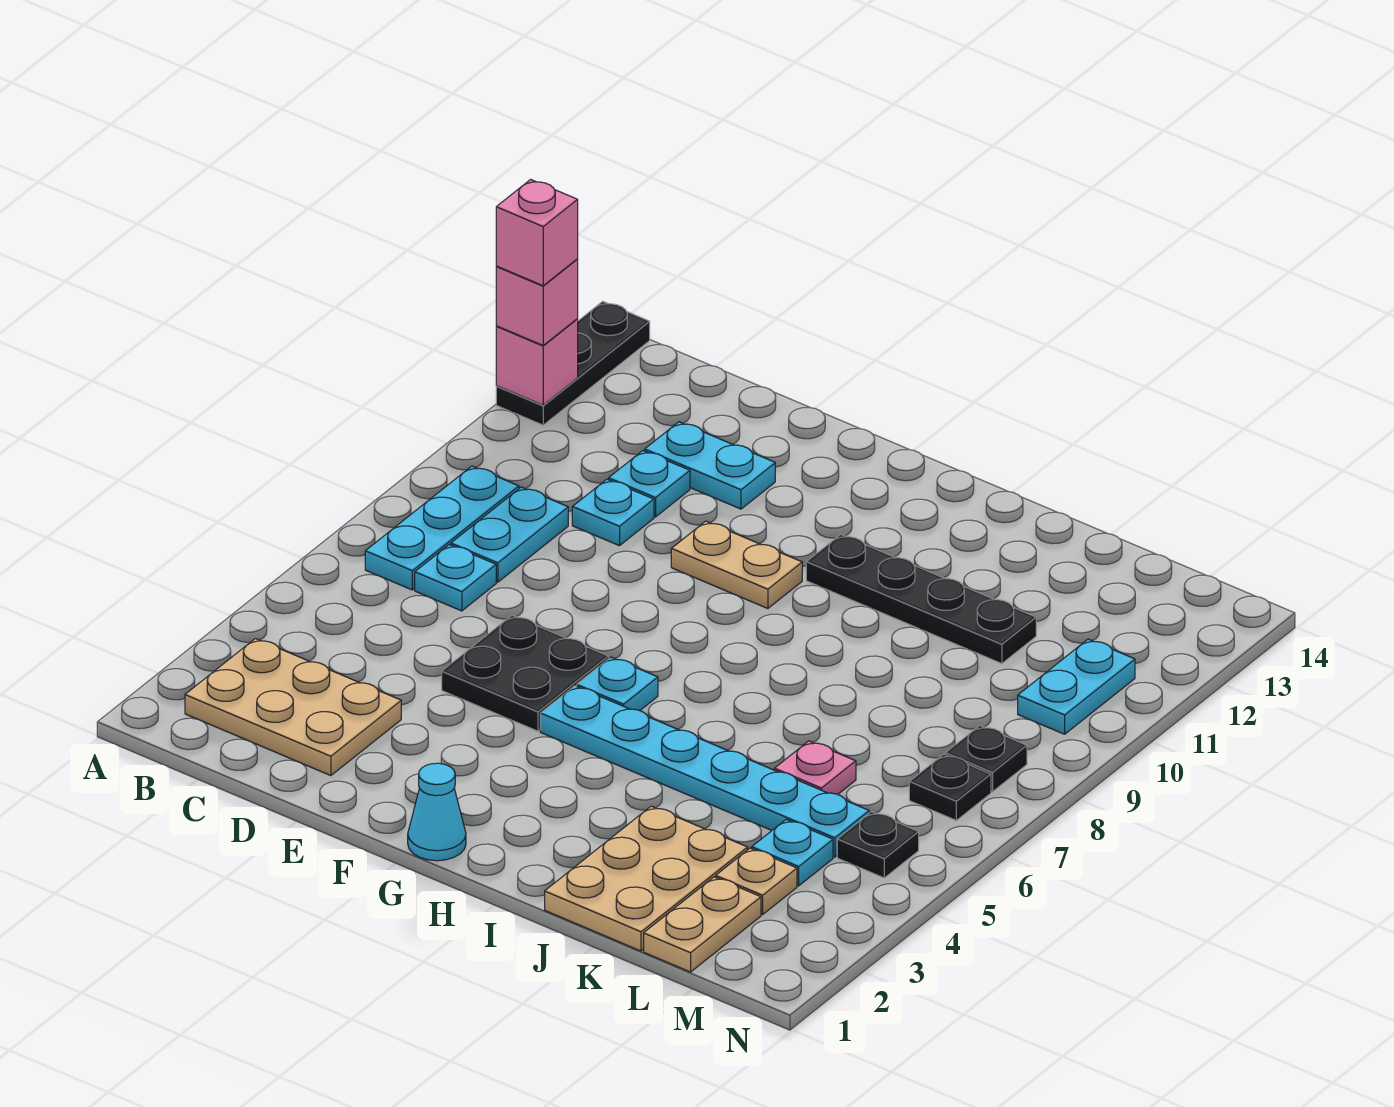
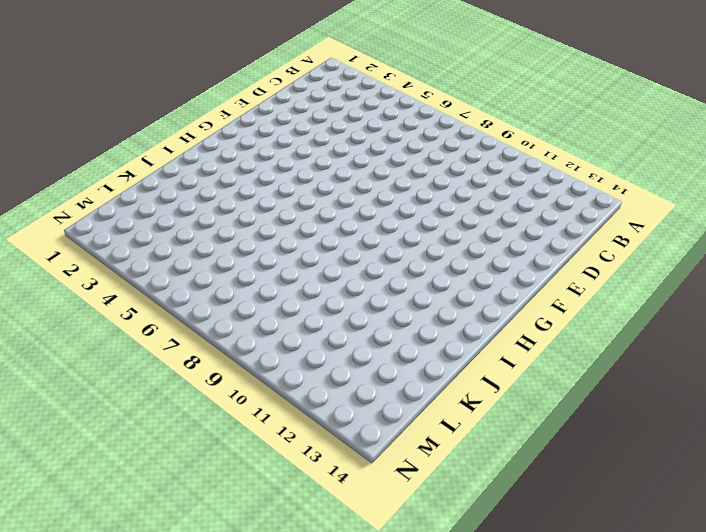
none -> black plate A12:A14 level 1
none -> tan plate B2:D3 level 1
none -> cyan plate B7:B9 level 1

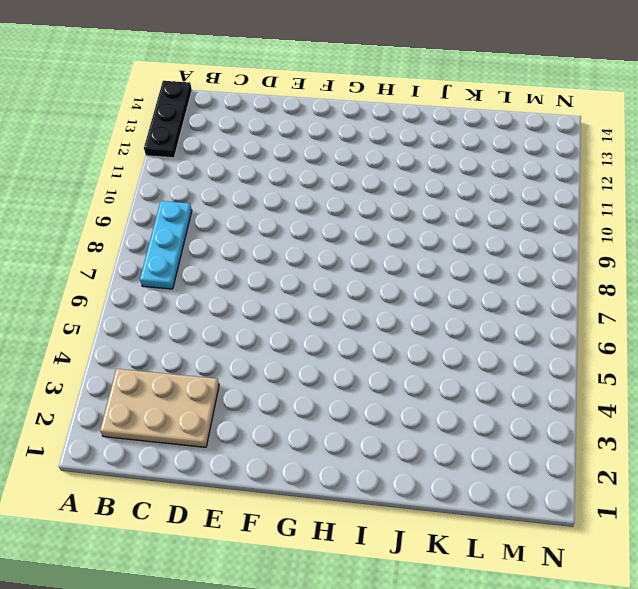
none -> cyan plate C7 level 1
none -> cyan plate C8:C9 level 1
none -> cyan plate D10 level 1

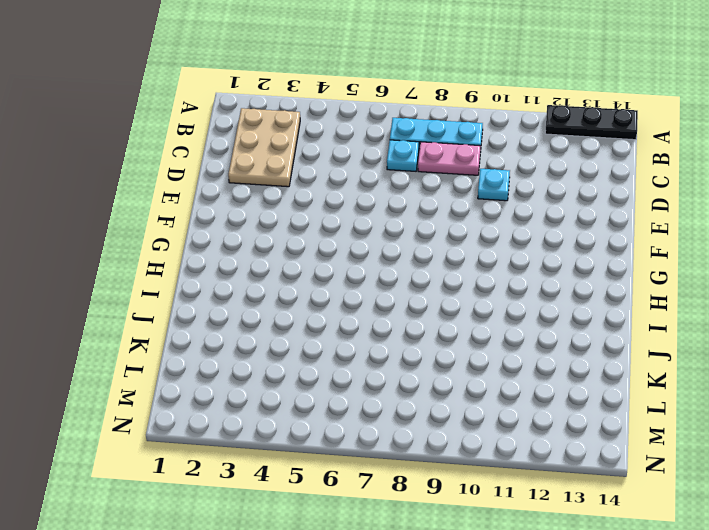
pink plate C8:C9 level 1 -> cyan plate C8:C9 level 1
none -> cyan plate D11 level 1
none -> cyan plate D12:E12 level 1
none -> black plate E5:F6 level 1

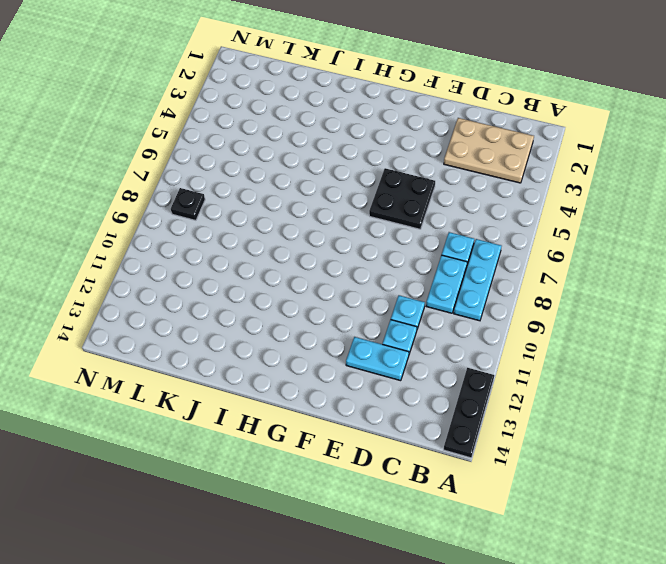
none -> tan plate F10:G10 level 1
none -> cyan cone G1 level 1
none -> cyan plate G5:L5 level 1

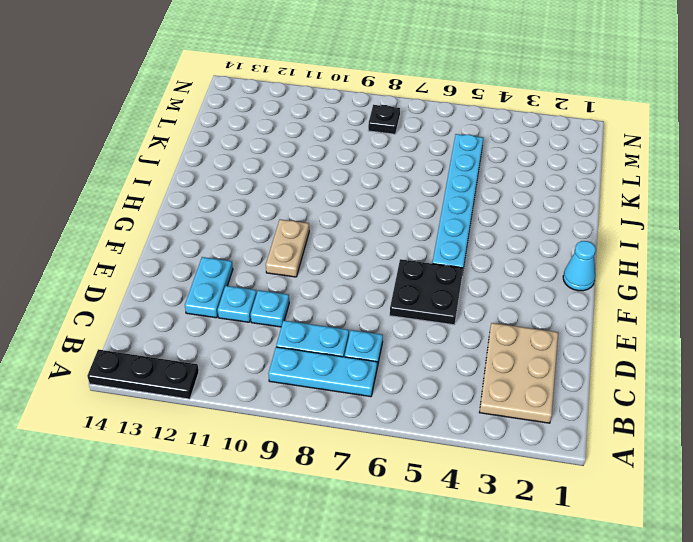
none -> cyan plate G6 level 1
none -> black plate H11:K11 level 1
none -> tan plate J1:K3 level 1

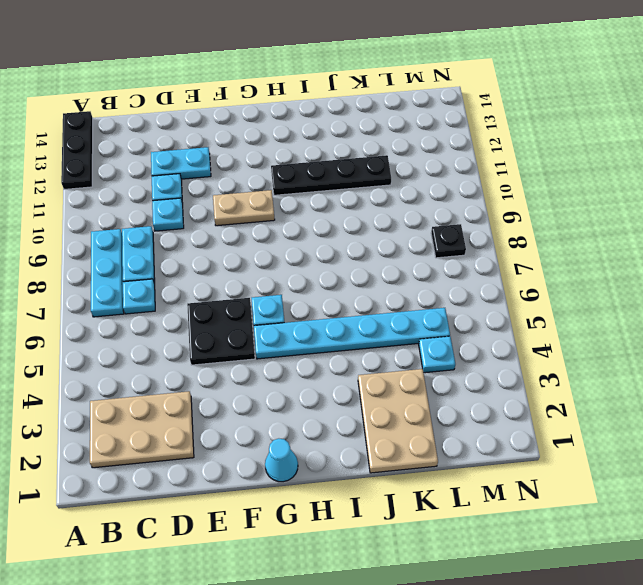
none -> pink plate K6 level 1
none -> tan plate L1:L2 level 1
none -> tan plate L3 level 1

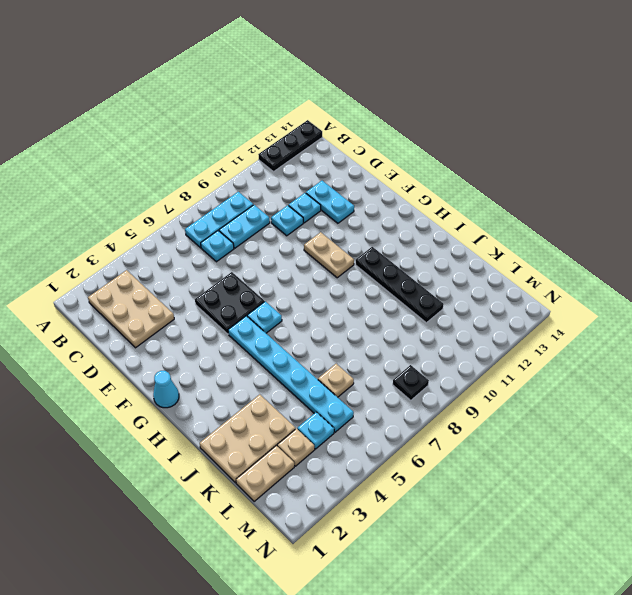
tan plate K6 level 1 -> pink plate K6 level 1
none -> black plate M5 level 1
none -> black plate M7 level 1
none -> cyan plate M10:M11 level 1

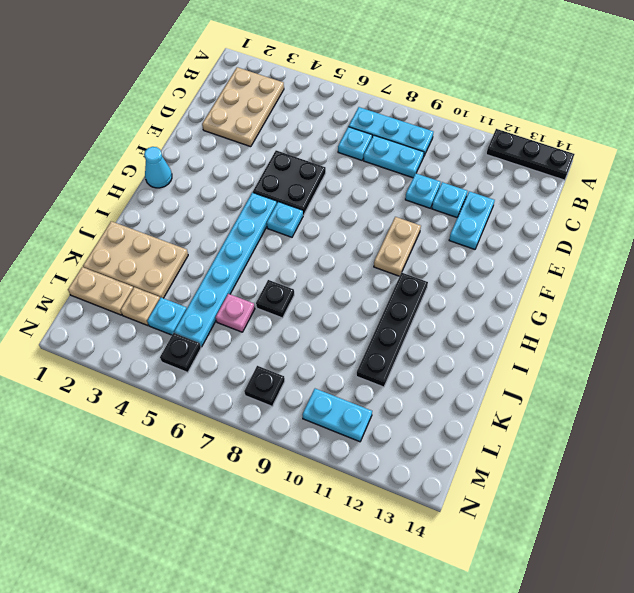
black plate J7 level 1 -> black plate M7 level 1
none -> pink brick A12 level 2
none -> pink brick A12 level 3
none -> pink brick A12 level 4

